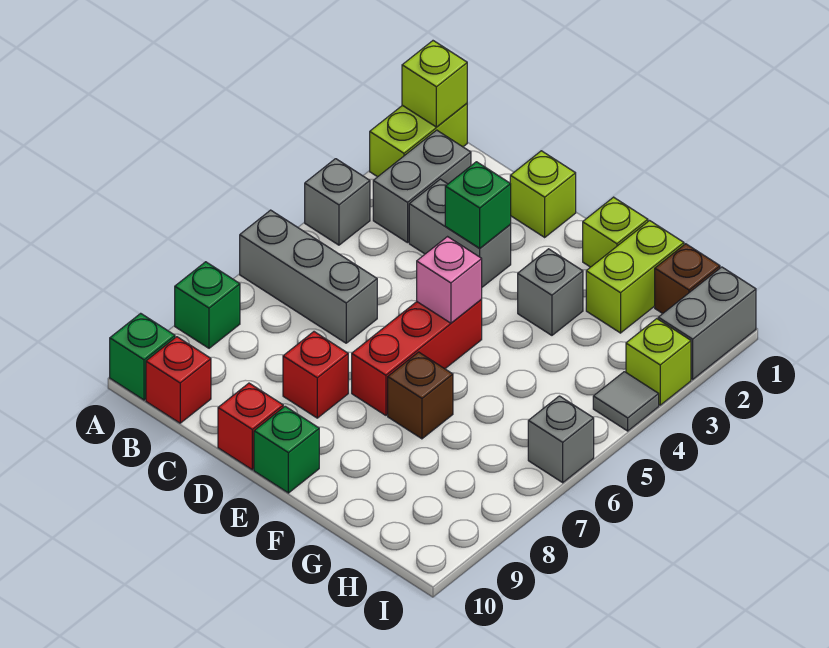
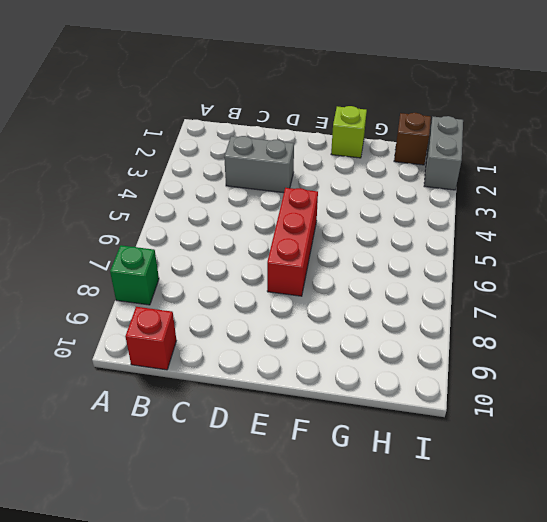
none -> lime brick A1:A2 level 1
none -> grey brick A4 level 1
none -> grey brick A6:C6 level 1

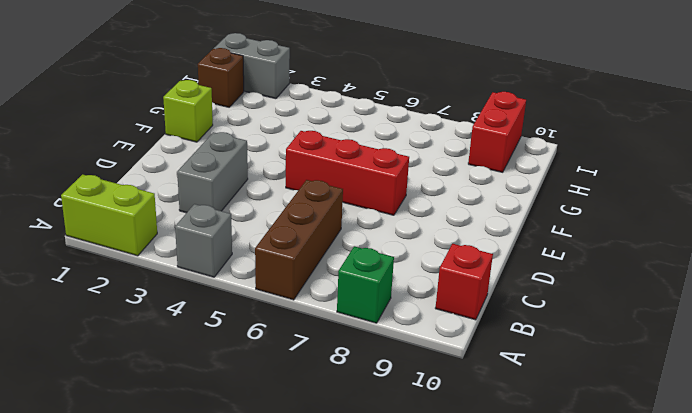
brown brick A6:C6 level 1 -> grey brick A6:C6 level 1
red brick H9:I9 level 1 -> none
none -> green brick A10 level 1
none -> grey brick B2:B3 level 1
none -> lime brick D1 level 1

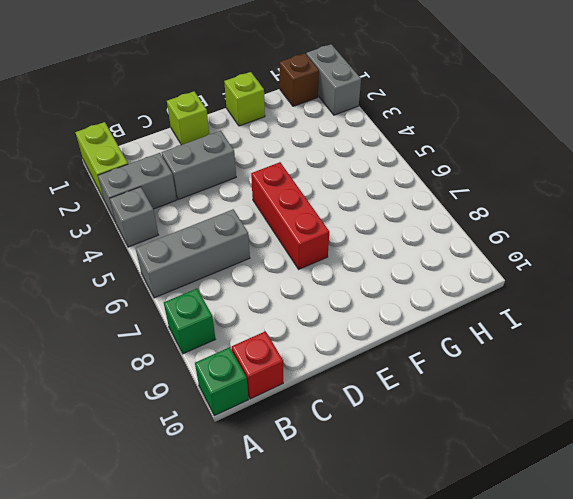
grey brick A3:B3 level 1 -> grey brick B2:B3 level 1
none -> red brick D8 level 1
none -> red brick D10 level 1
none -> green brick E10 level 1

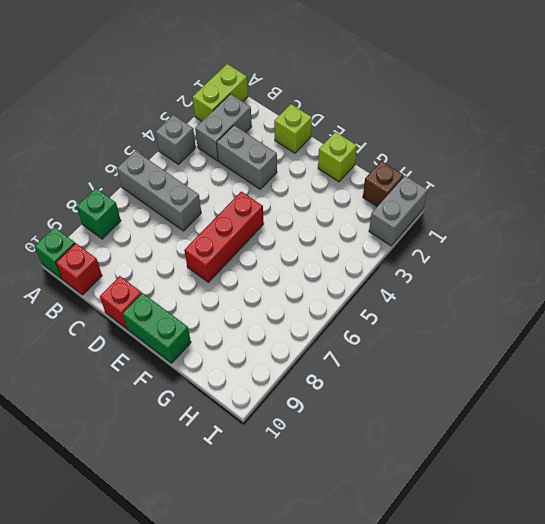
green brick E10:F10 level 1 -> green brick E10 level 1
none -> red brick D8 level 1
none -> grey brick F3 level 1
none -> brown brick F7 level 1

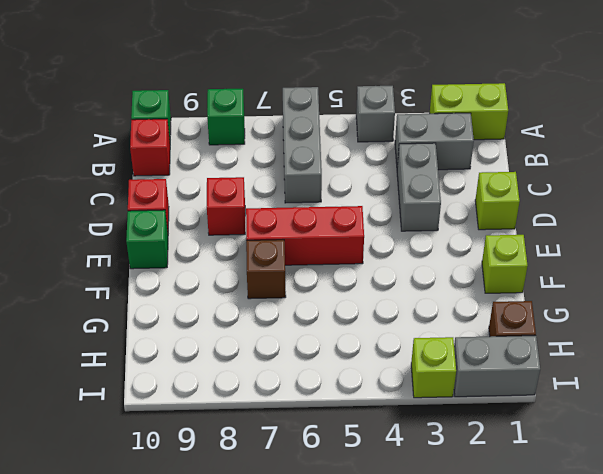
none -> grey brick F3 level 1
none -> lime brick G1:G2 level 1
none -> grey tile I4 level 1

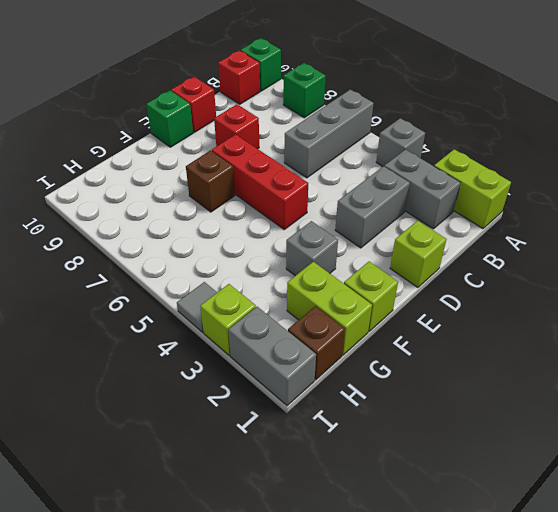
none -> grey brick I6 level 1
none -> lime brick A1 level 2
none -> green brick D3 level 2

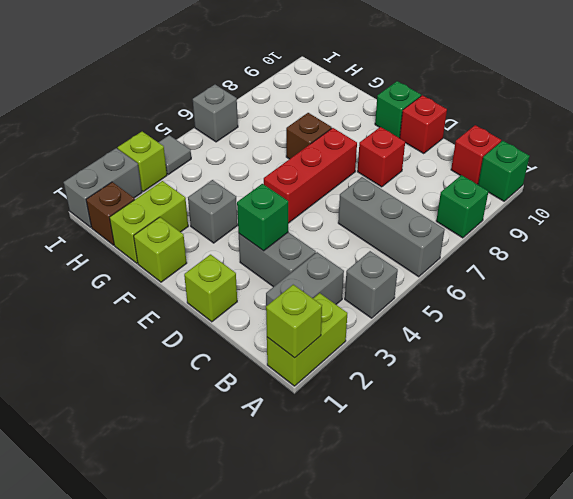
none -> pink brick E5 level 2

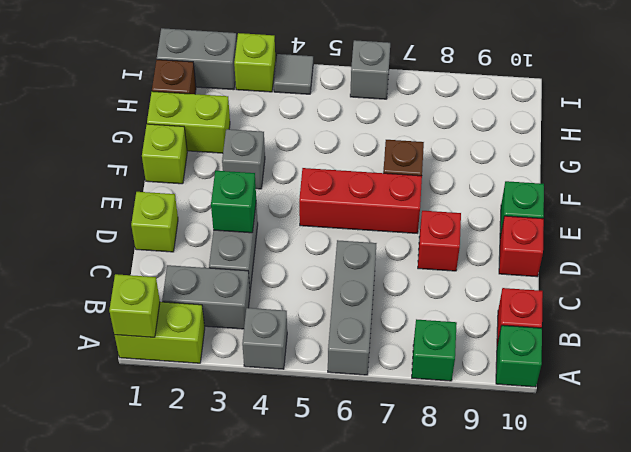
none -> pink brick E5 level 2

